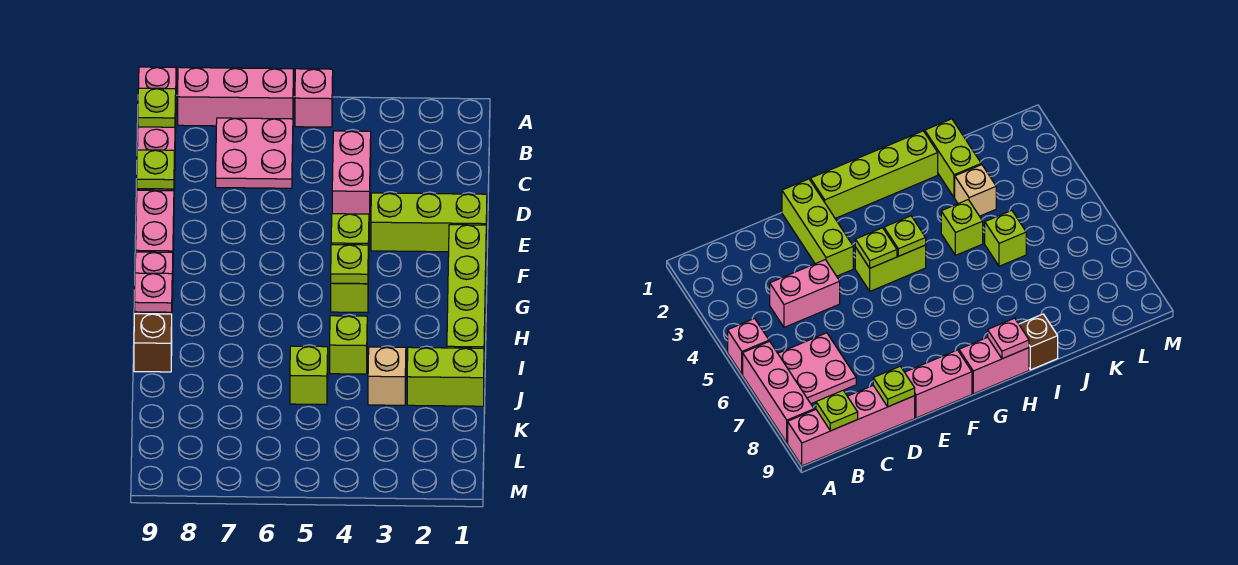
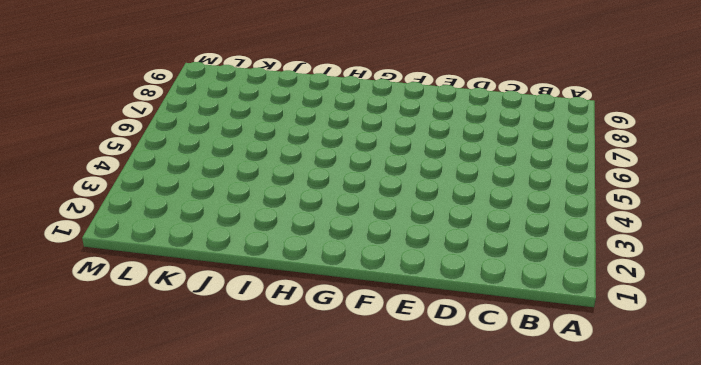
none -> pink brick A5 level 1
none -> pink brick A6:A8 level 1
none -> pink brick A9:D9 level 1

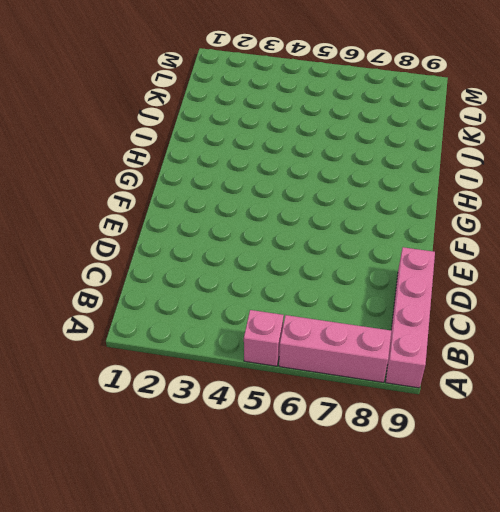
none -> pink plate B6:C7 level 1
none -> pink brick C4:D4 level 1
none -> lime brick E1:E3 level 1

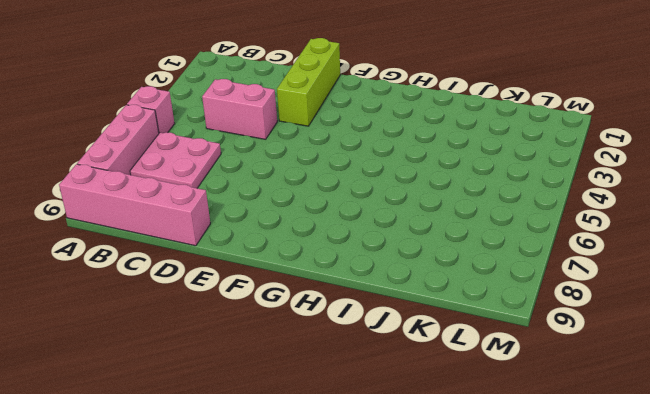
none -> pink brick E9:F9 level 1
none -> lime brick F1:I1 level 1
none -> lime brick F4:G4 level 1

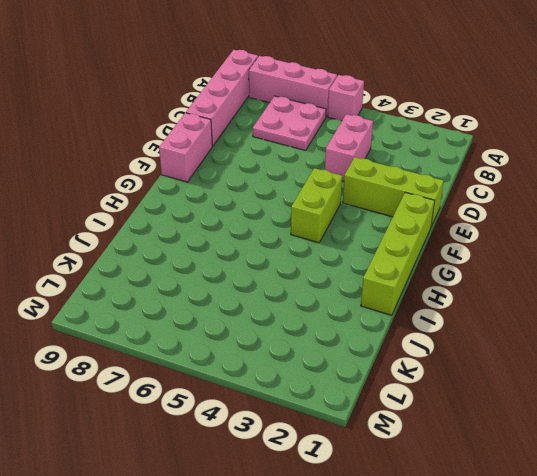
none -> pink brick G9:H9 level 1
none -> lime brick I4 level 1
none -> brown brick I9 level 1

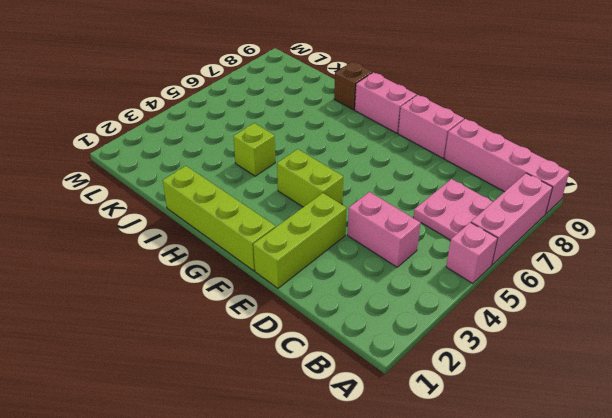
none -> lime brick J1:J2 level 1
none -> tan brick J3 level 1
none -> lime brick J5 level 1

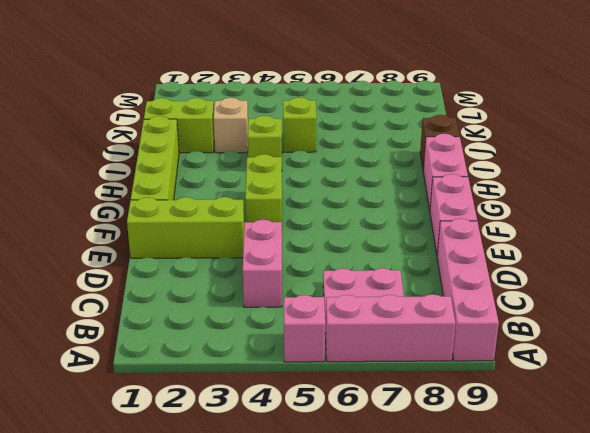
none -> lime plate B9 level 2
none -> lime plate D9 level 2
none -> lime plate F4 level 2

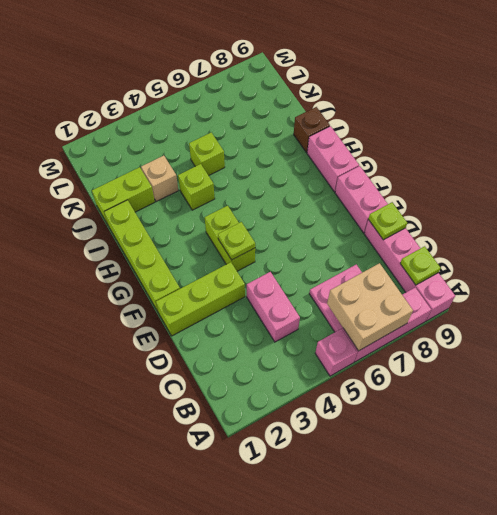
tan brick A6:B7 level 2 -> none
none -> lime plate G4 level 2
none -> pink plate H9 level 2

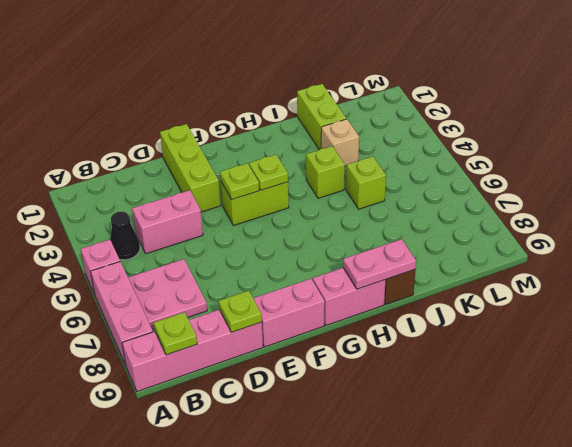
black cone B4 level 1 -> none
pink plate H9:I9 level 2 -> pink plate H9 level 2
none -> lime brick F1:I1 level 1

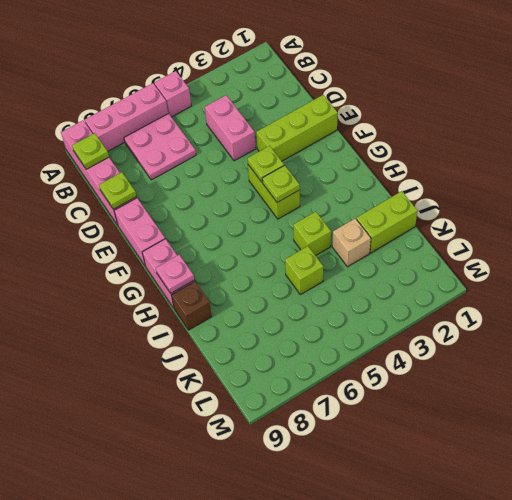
none -> lime brick F1:I1 level 1

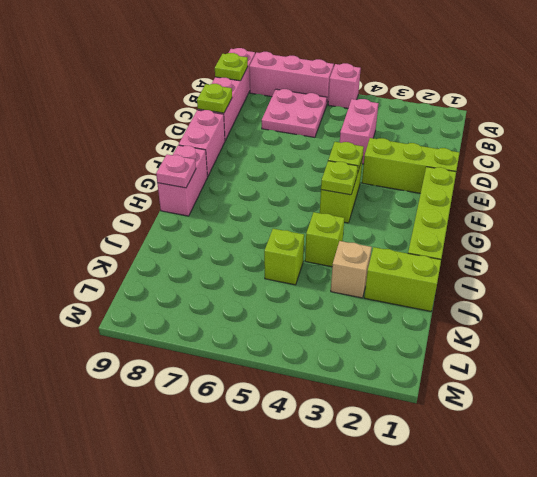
none -> brown brick I9 level 1

